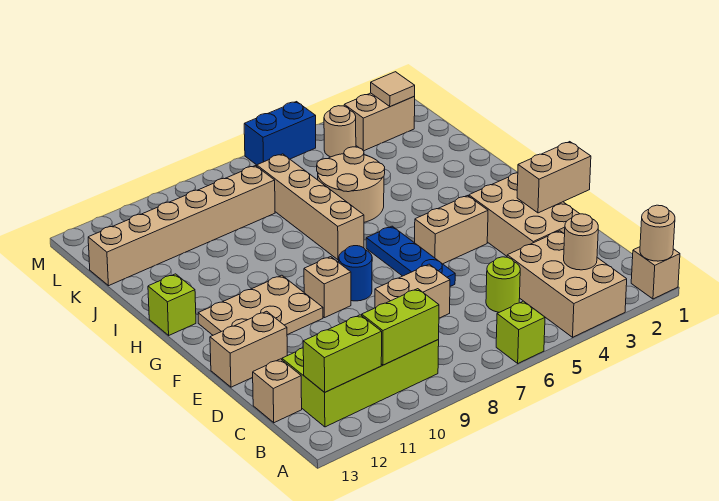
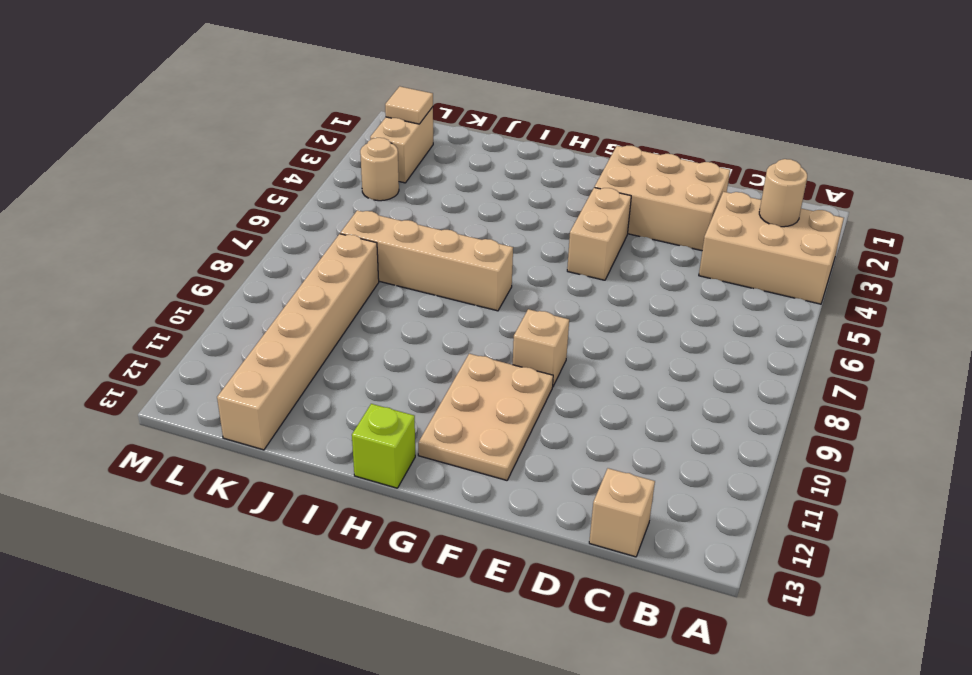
none -> tan brick A1 level 1
none -> lime brick A6 level 1
none -> lime brick B9:C12 level 1

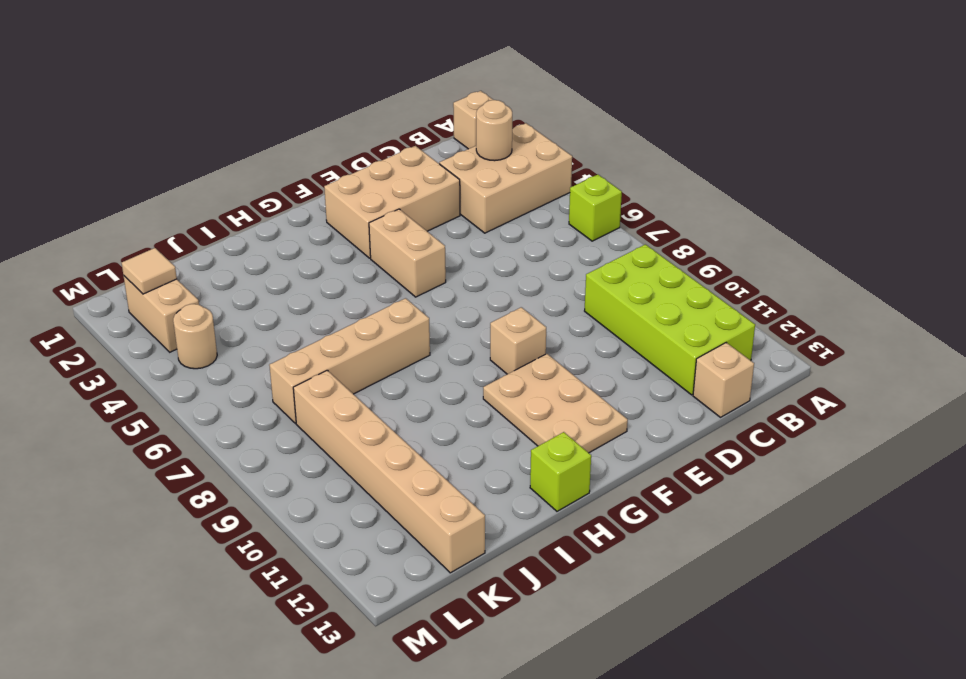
none -> lime round brick C5 level 1
none -> tan brick D7:D8 level 1
none -> blue plate E6:G6 level 1

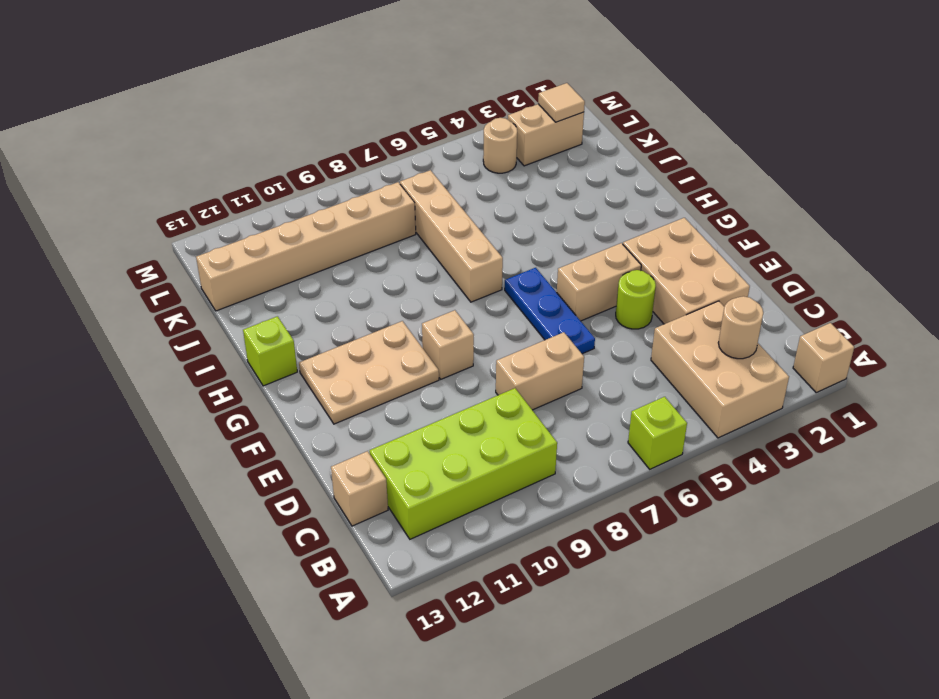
lime round brick E4 level 1 -> lime round brick C5 level 1
none -> tan brick E12:E13 level 1
none -> blue round brick F8 level 1
none -> tan round brick I5:J6 level 1

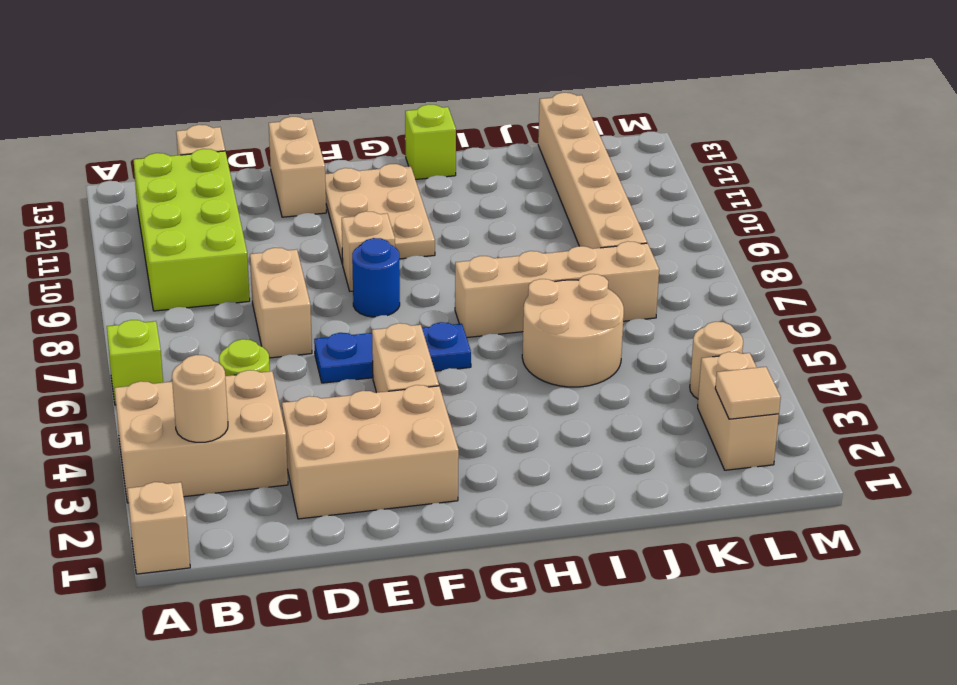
none -> blue brick M5:M6 level 1
none -> tan round brick A1 level 2
none -> lime brick B9:B10 level 2

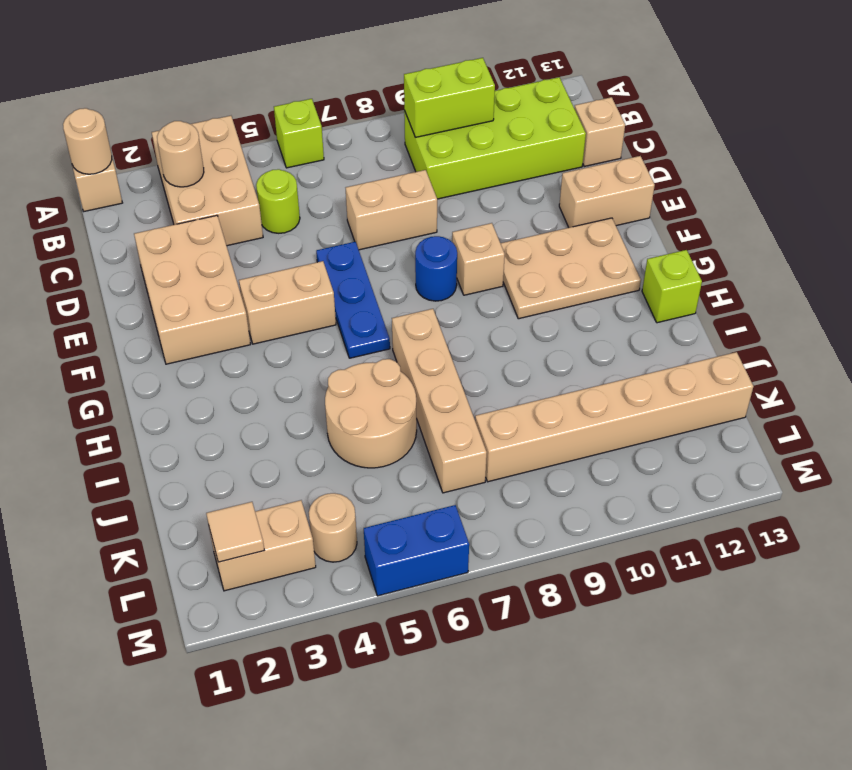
none -> lime brick B11:B12 level 2
none -> tan brick E1:E2 level 2

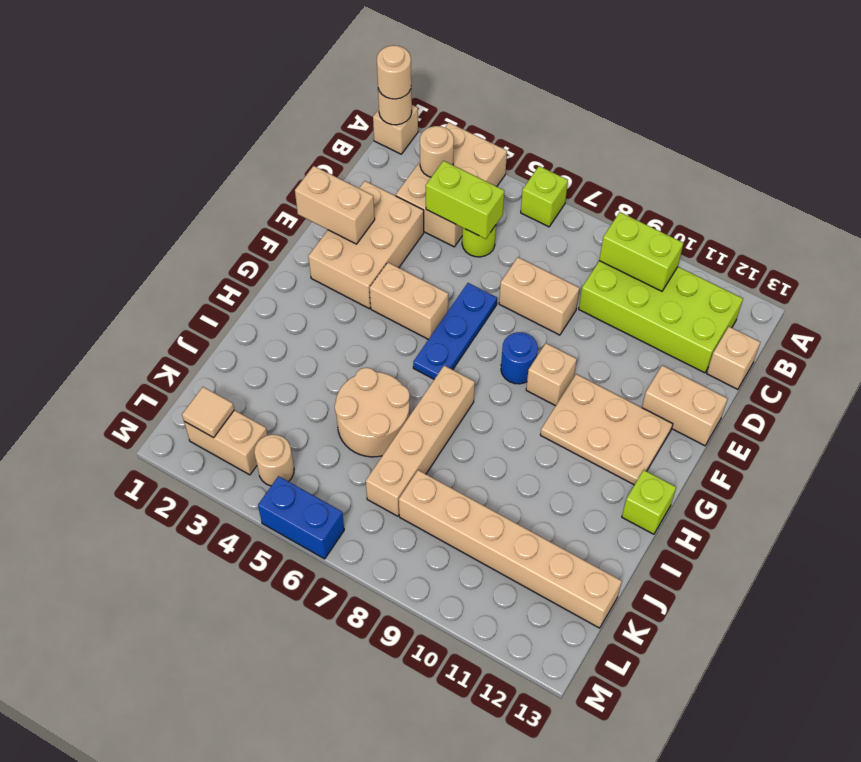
tan round brick A1 level 3 -> none
lime brick C4:C5 level 2 -> lime brick B11:B12 level 2

